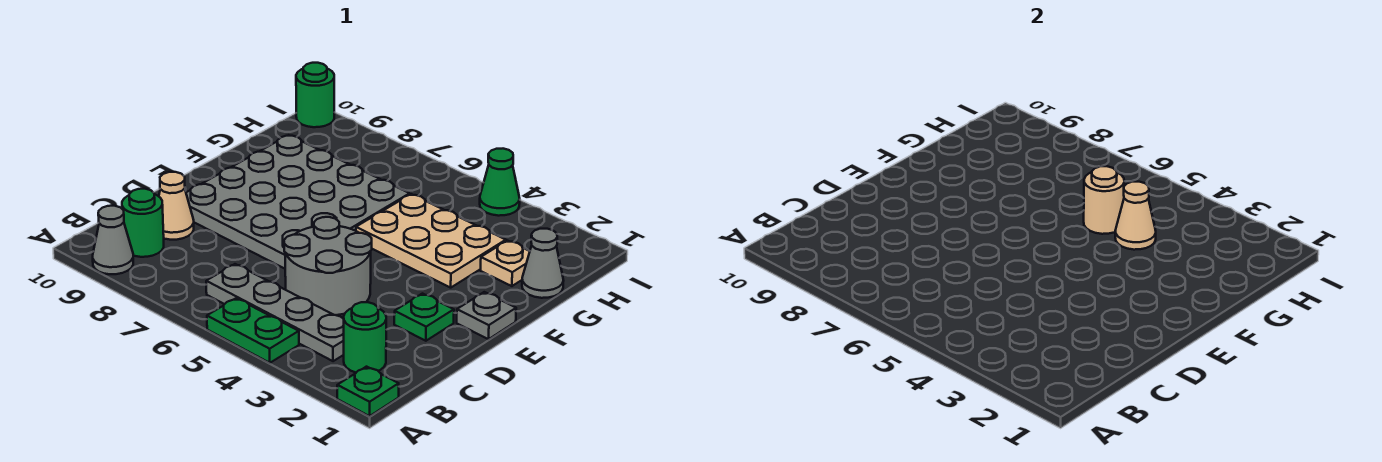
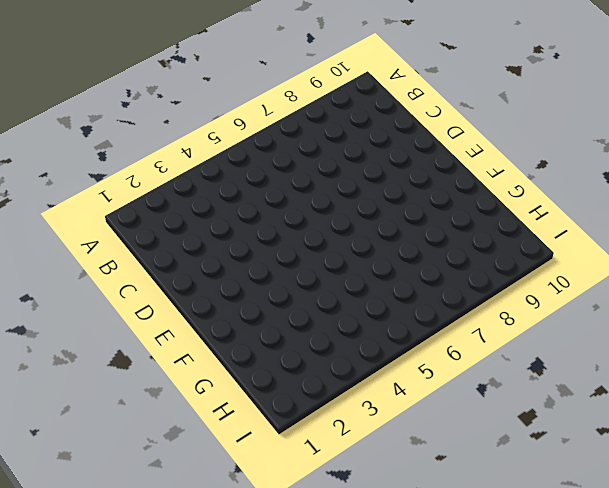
none -> green plate A1 level 1
none -> green plate A4:A5 level 1
none -> grey cone A9 level 1

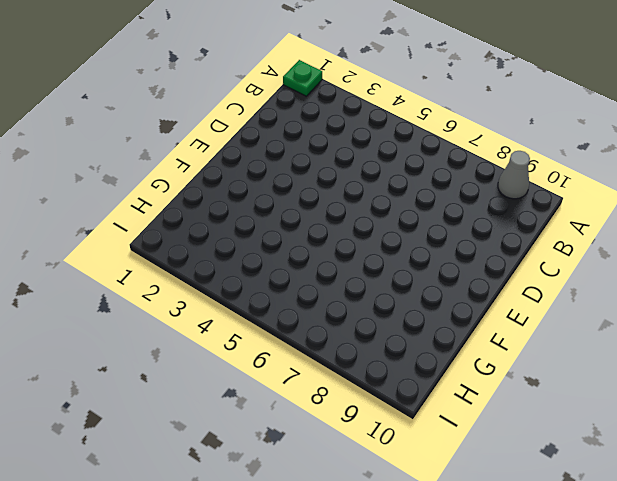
none -> green plate A4:A5 level 1
none -> green round brick B2 level 1
none -> grey plate B3:B6 level 1

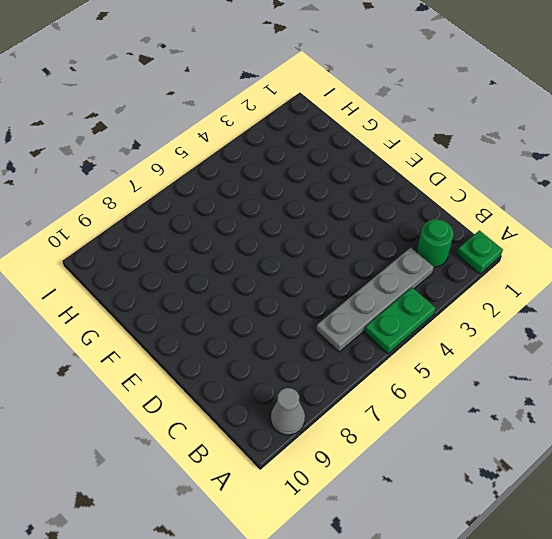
none -> green round brick B9 level 1
none -> grey round brick C4:D5 level 1
none -> tan cone C9 level 1

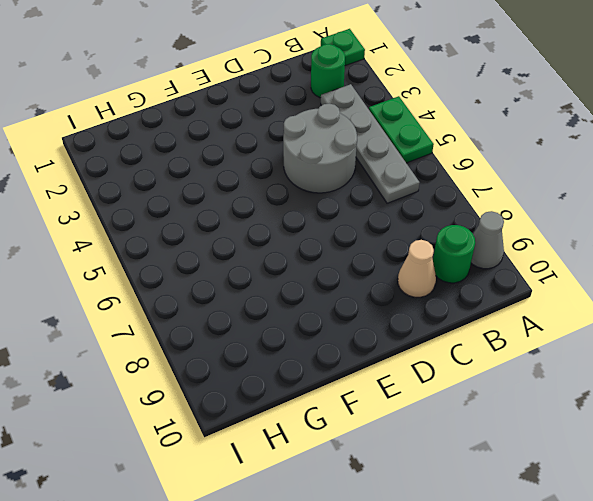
none -> green plate D2 level 1
none -> grey plate D6:G9 level 1
none -> grey plate E1 level 1

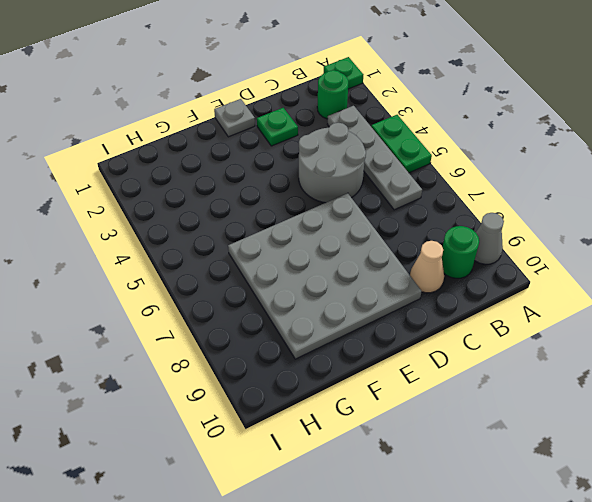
none -> tan plate F3:G5 level 1
none -> grey cone G1 level 1
none -> tan plate G2 level 1

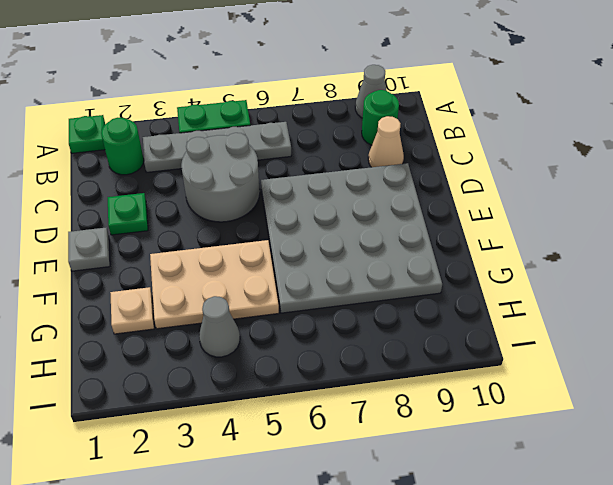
grey cone H4 level 1 -> grey cone G1 level 1
none -> green cone I4 level 1
none -> green round brick I10 level 1
none -> tan cone G4 level 2

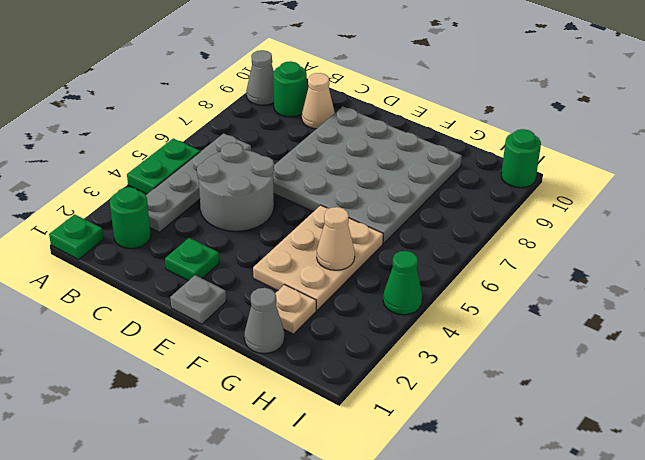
none -> tan round brick G5 level 2

